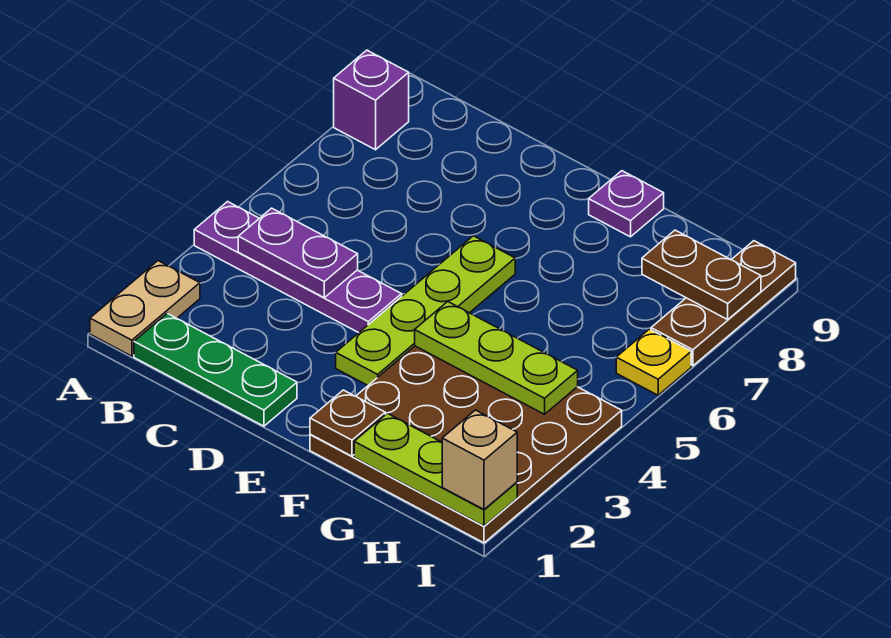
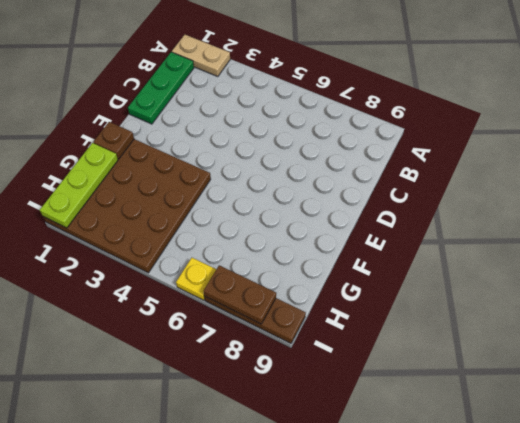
brown plate I7:I8 level 2 -> brown plate H8:I8 level 2
none -> purple plate A4:D4 level 1
none -> purple brick A8 level 1
none -> lime plate E3:E6 level 1

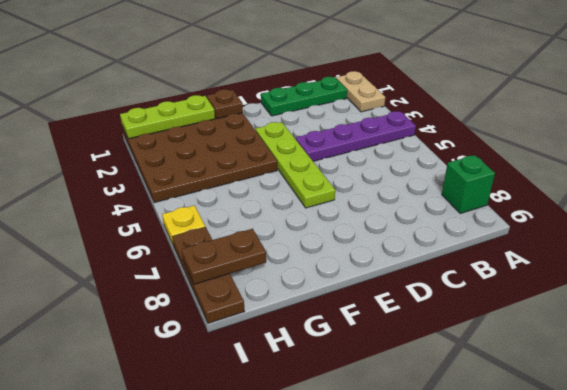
green brick A8 level 1 -> purple brick A8 level 1
none -> purple plate F9 level 1
none -> purple plate B4:C4 level 2
none -> lime plate F4:H4 level 2

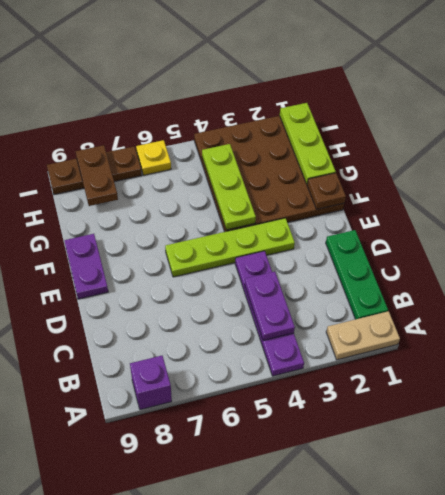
purple plate E9:F9 level 1 -> purple plate F9 level 1
none -> tan brick I1 level 3

